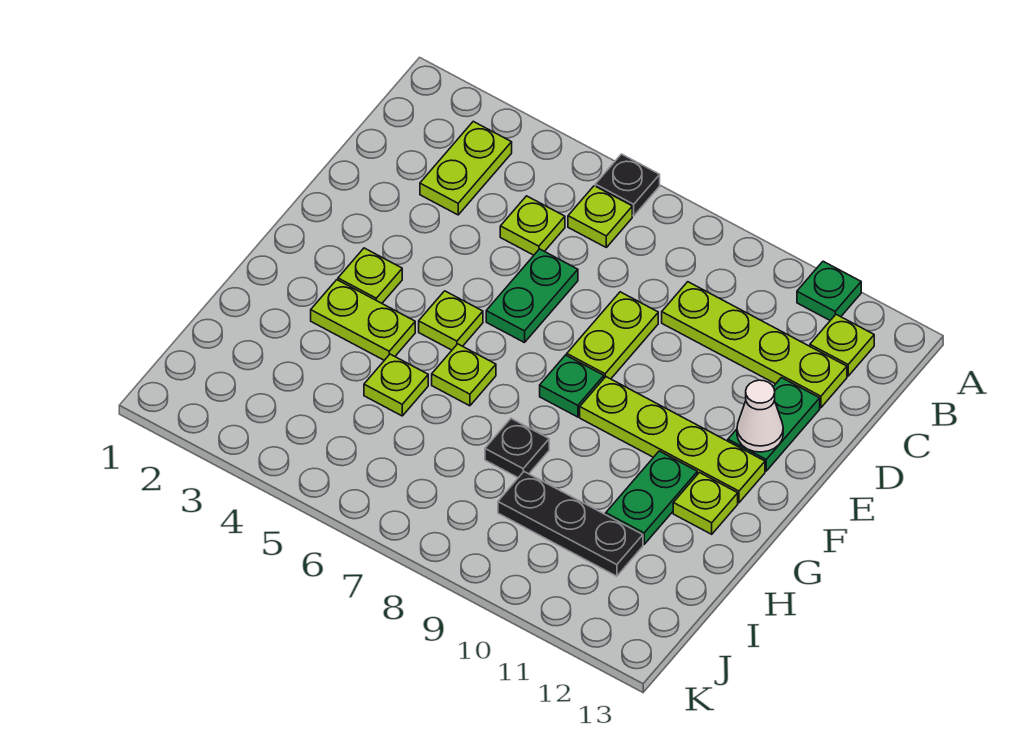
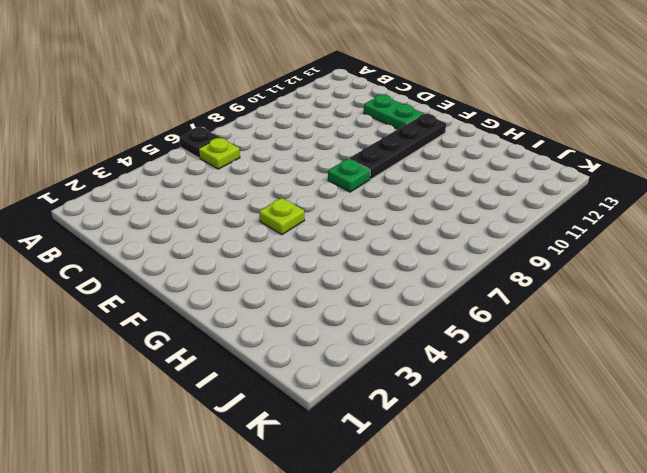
black plate F9:F12 level 1 -> lime plate F9:F12 level 1
none -> green plate A11 level 1
none -> lime plate B3:C3 level 1
none -> lime plate B12 level 1

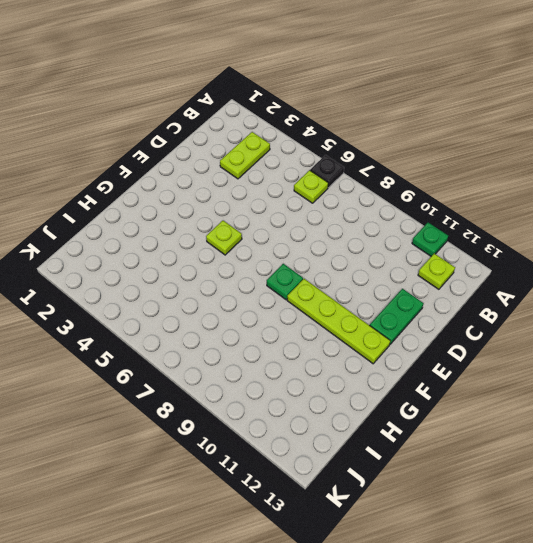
none -> lime plate C5 level 1
none -> lime plate C9:C12 level 1
none -> green plate D6:E6 level 1

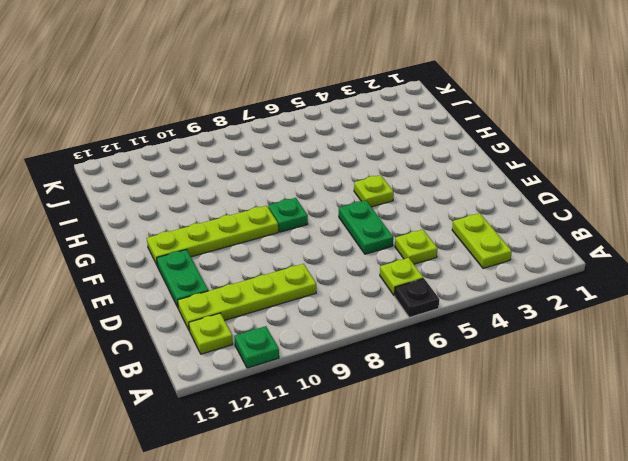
none -> lime plate D8:E8 level 1
none -> lime plate F3 level 1
none -> lime plate G3:G4 level 1

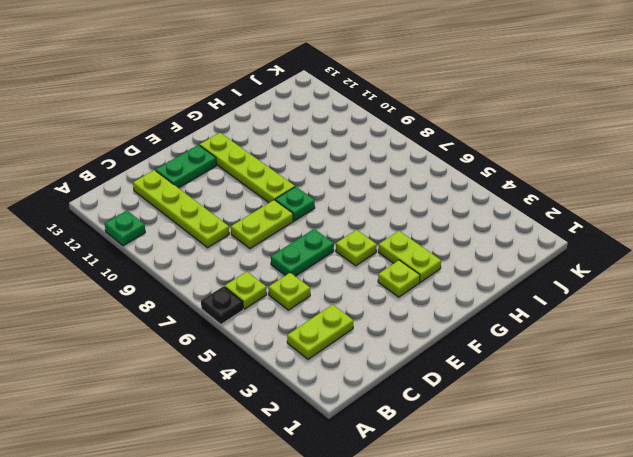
none -> lime plate B12 level 1
none -> lime plate G6 level 1
none -> green plate G11:H11 level 1

